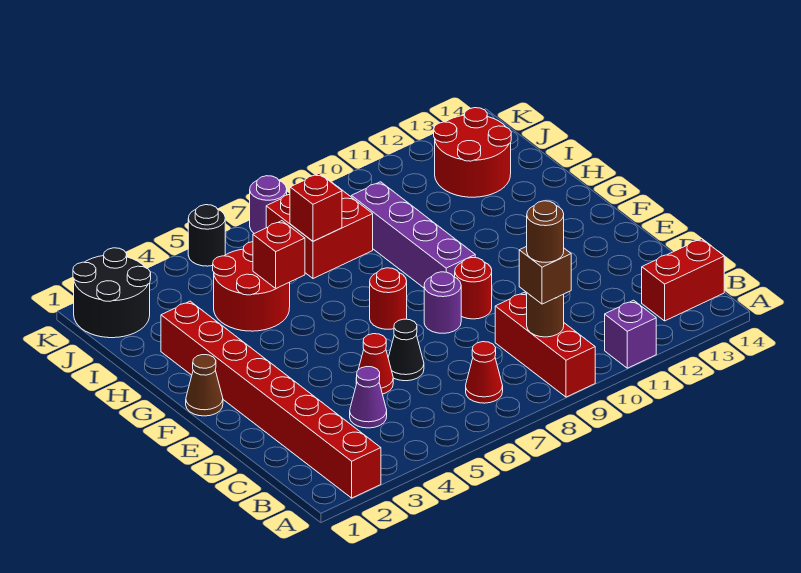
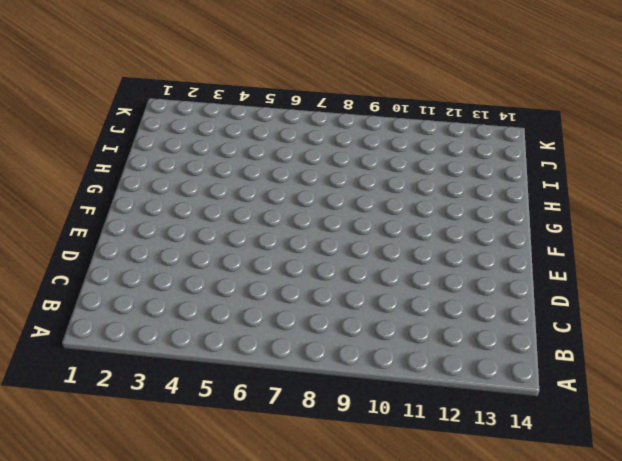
none -> red brick A2:H2 level 1
none -> red brick A9:C9 level 1
none -> purple brick A11 level 1

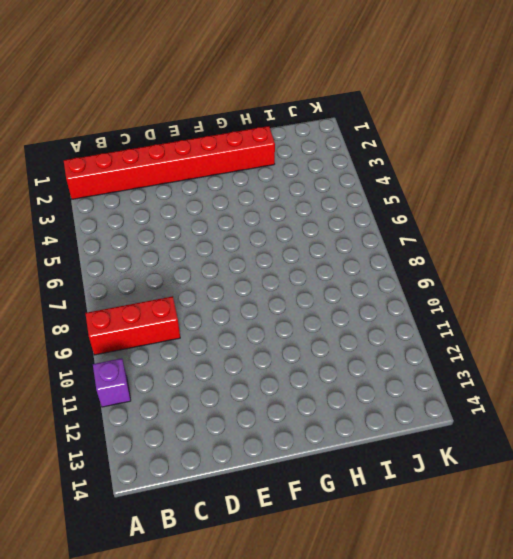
none -> red cone B7 level 1
none -> red brick B13:B14 level 1
none -> purple cone C4 level 1

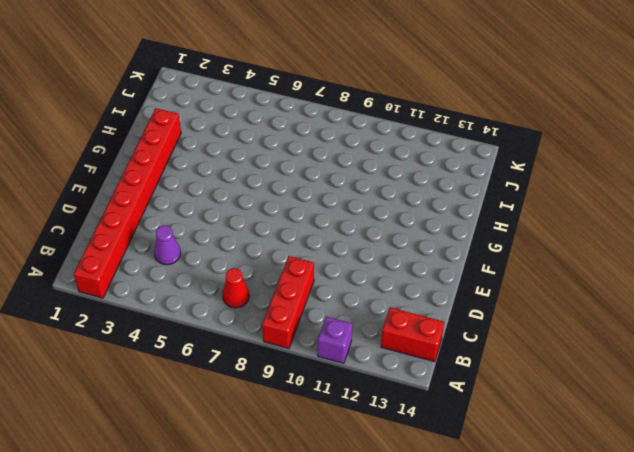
none -> red cone D5 level 1
none -> black cone D6 level 1
none -> purple round brick E8 level 1

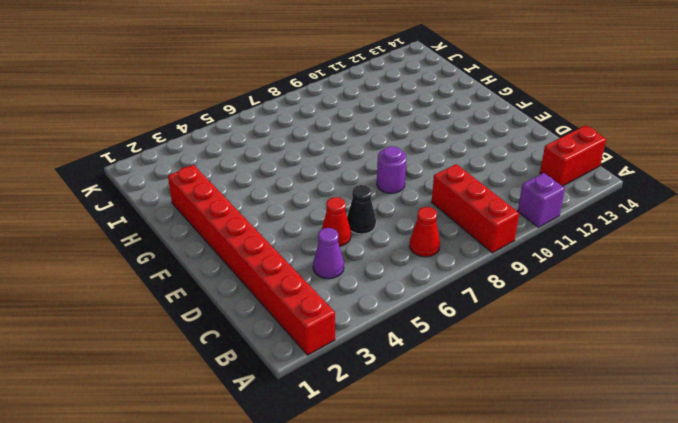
none -> red round brick E9 level 1
none -> brown cone F1 level 1
none -> red round brick F7 level 1

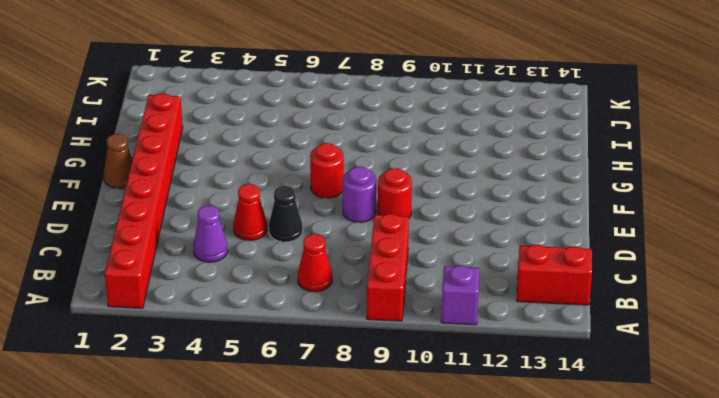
none -> purple brick F9:I9 level 1
none -> red round brick H4:I5 level 1
none -> red brick I7:J8 level 1

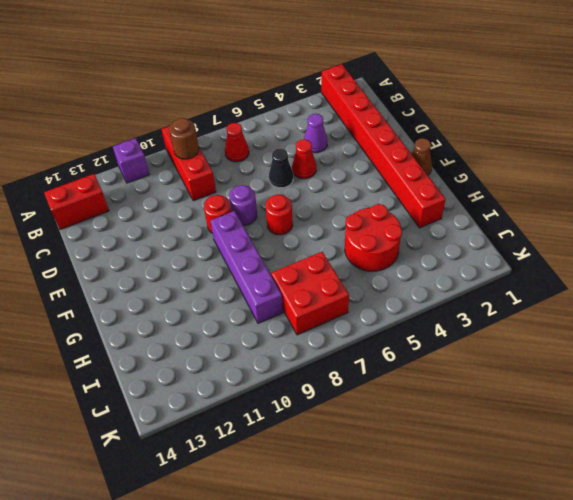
none -> red round brick I12:J13 level 1
none -> black round brick J1:K2 level 1
none -> black round brick K5 level 1

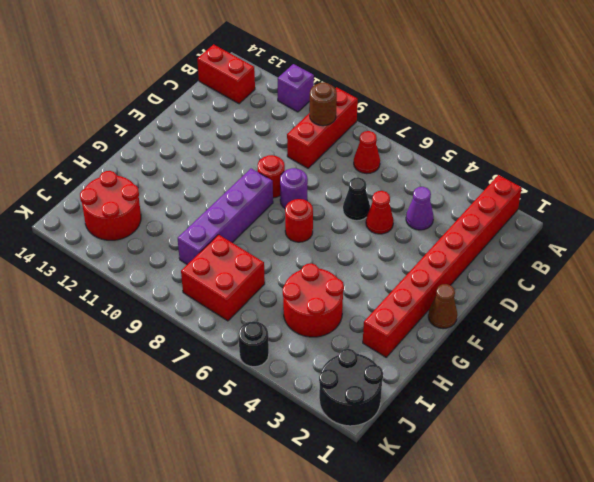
none -> purple round brick K7 level 1
none -> red brick H5 level 2
none -> red brick I7 level 2

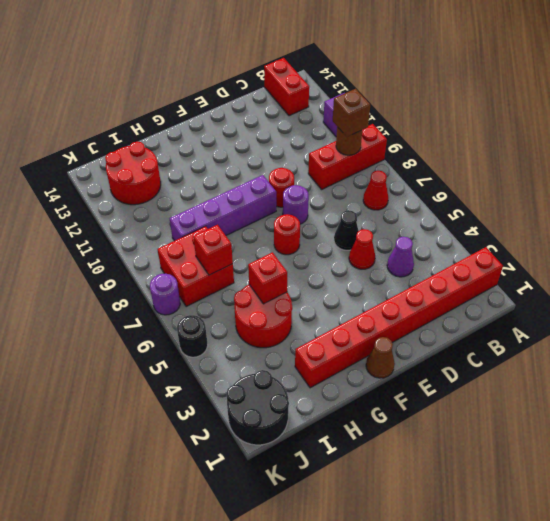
none -> brown round brick B9 level 4

